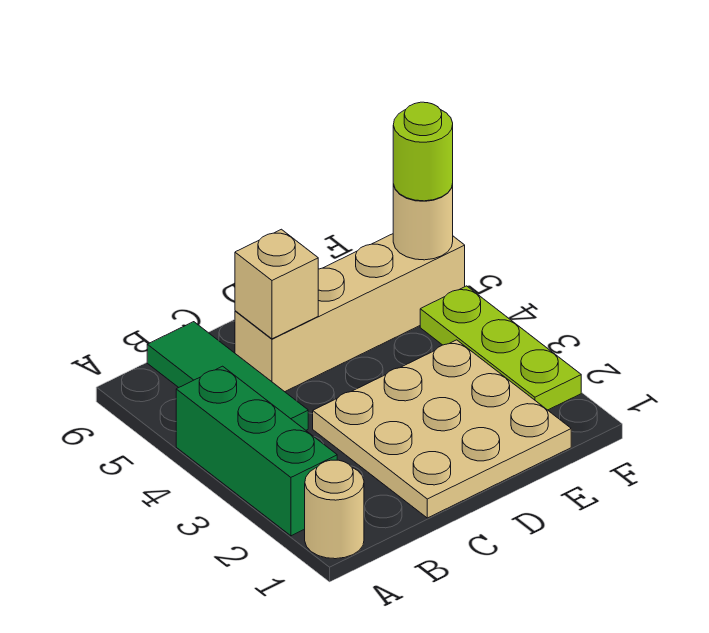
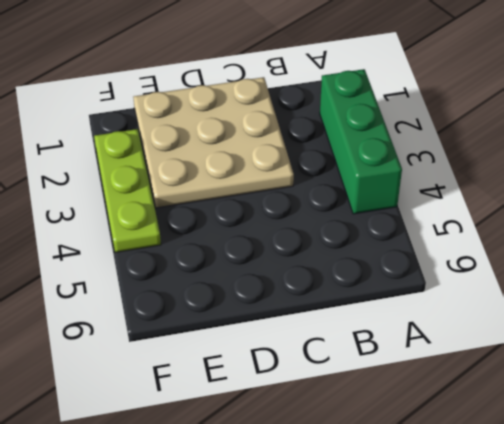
none -> tan round brick A1 level 1
none -> green tile B4:B6 level 1

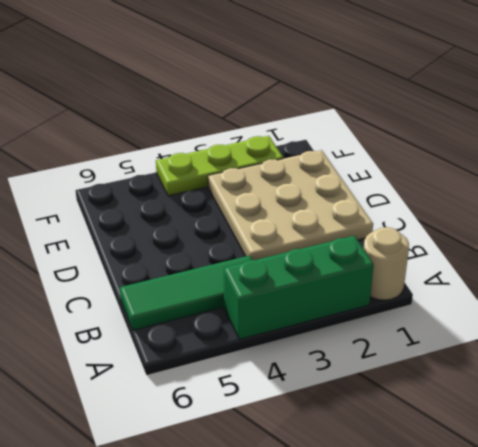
none -> tan brick C5:F5 level 1
none -> tan brick C5 level 2

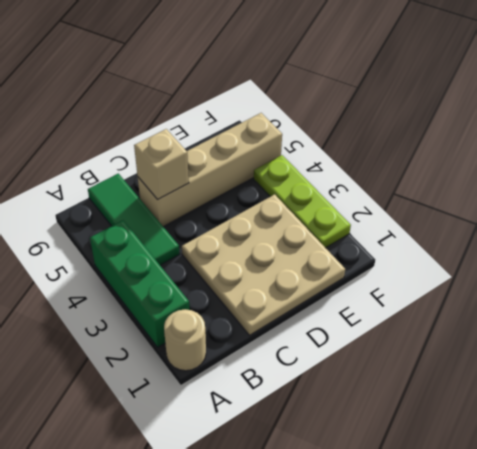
none -> tan round brick F5 level 2
none -> lime round brick F5 level 3

